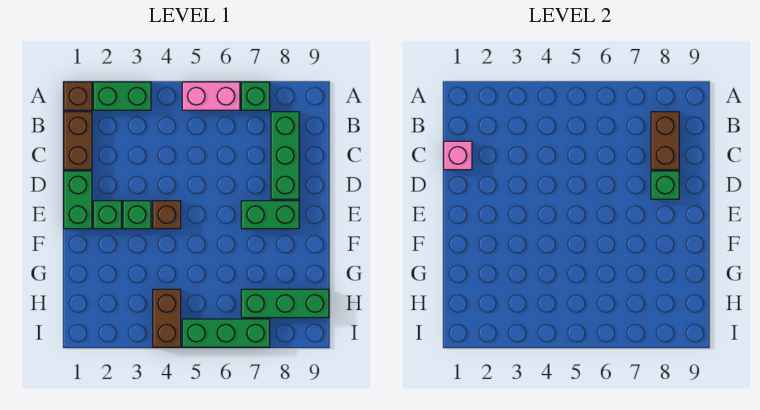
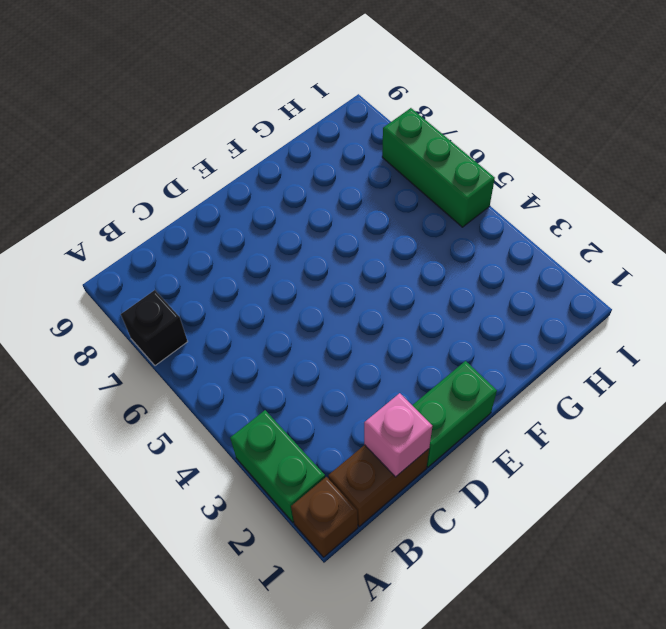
black brick A7 level 1 -> green brick A7 level 1
none -> pink brick A5:A6 level 1
none -> green brick B8:D8 level 1
none -> green brick E2 level 1

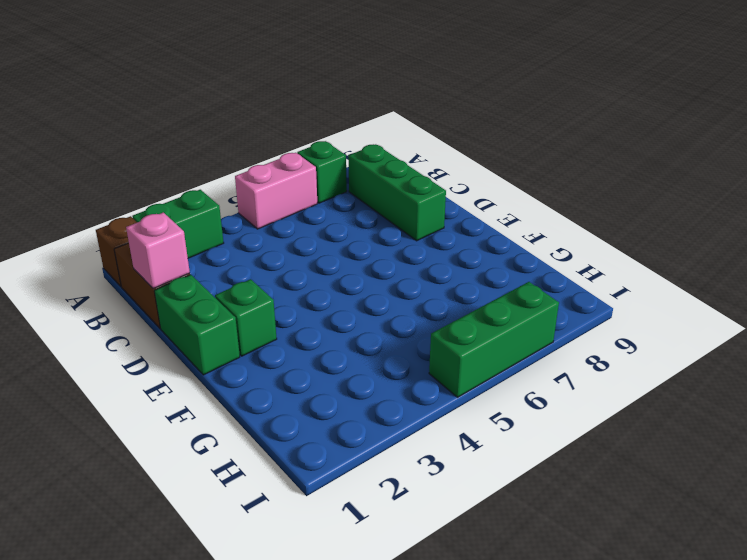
none -> green brick E3 level 1
none -> brown brick E4 level 1
none -> green brick E7:E8 level 1

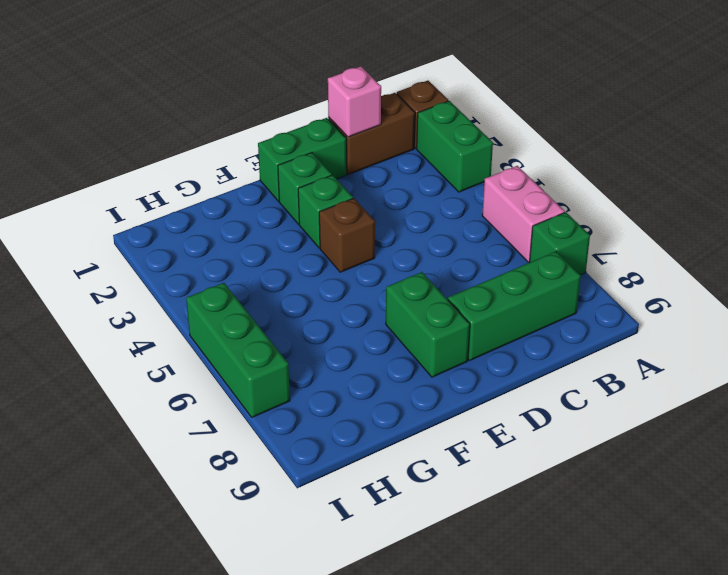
none -> brown brick H4:I4 level 1
none -> green brick H7:H9 level 1
none -> brown brick B8:C8 level 2

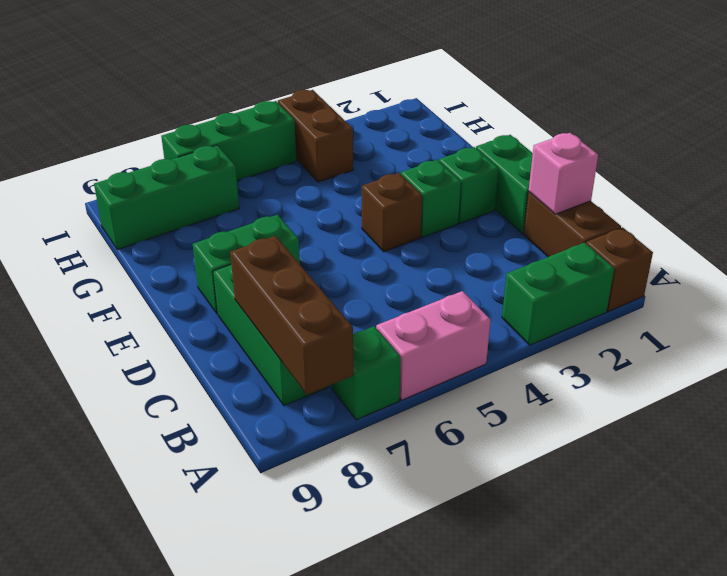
brown brick A8:C8 level 2 -> brown brick B8:C8 level 2
none -> green brick D8 level 2

